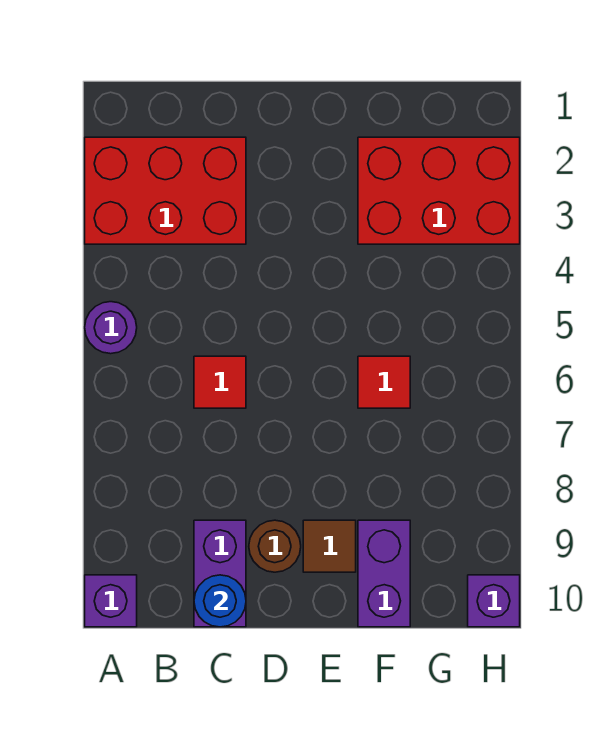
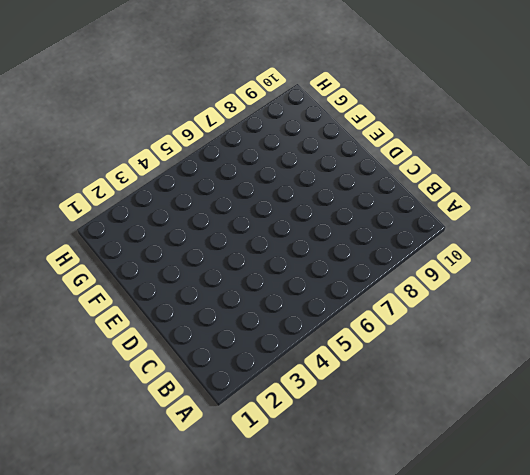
none -> red brick A2:C3 level 1
none -> purple round brick A5 level 1
none -> purple brick A10 level 1

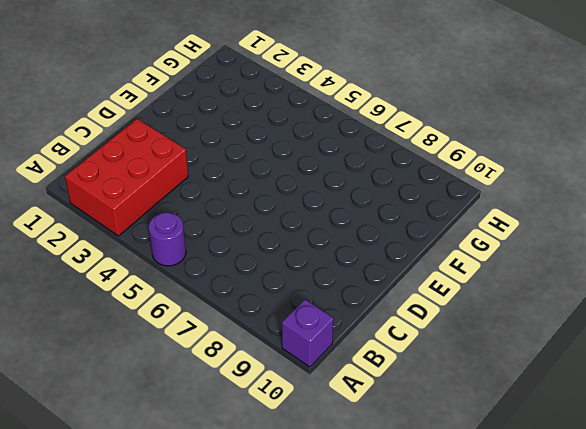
none -> red tile C6 level 1
none -> purple brick C9:C10 level 1
none -> brown round brick D9 level 1

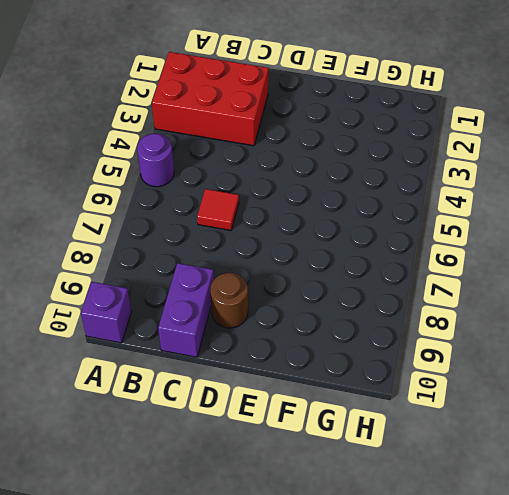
none -> brown tile E9 level 1
none -> red brick F2:H3 level 1
none -> red tile F6 level 1

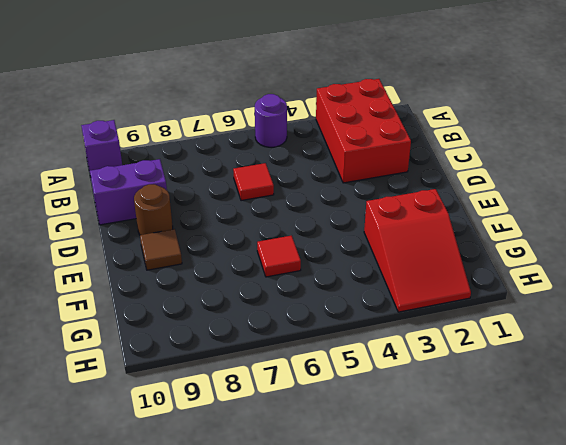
red slope F2:H3 level 1 top F -> red brick F2:H3 level 1
none -> purple brick F9:F10 level 1
none -> purple brick H10 level 1
none -> blue round brick C10 level 2

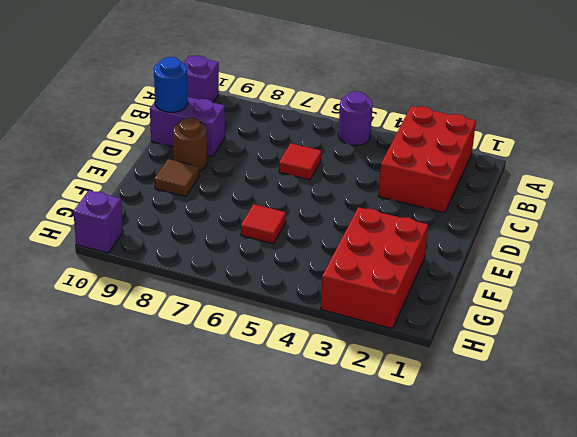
none -> purple brick F9:F10 level 1

